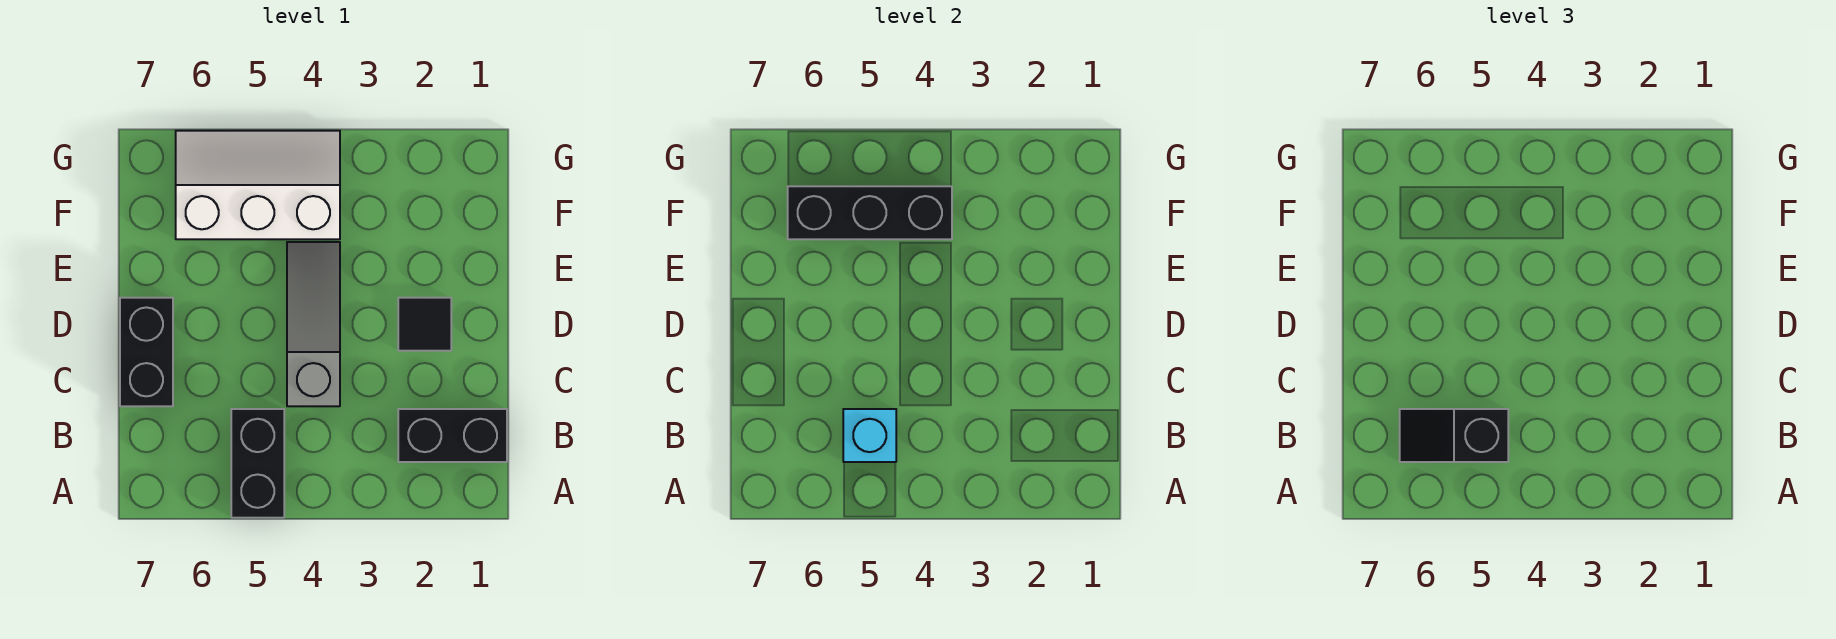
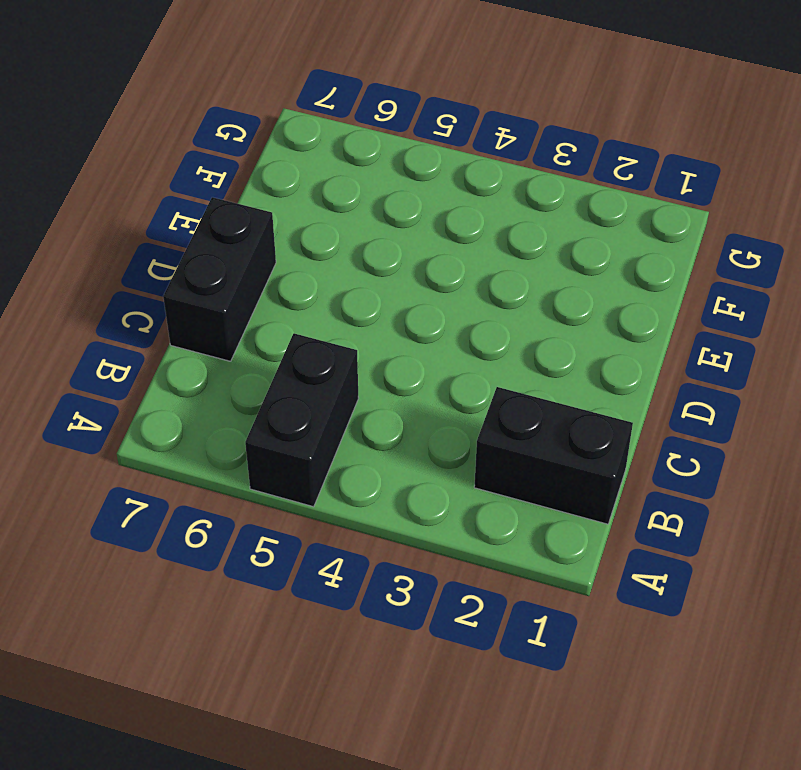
none -> grey slope C4:E4 level 1 top C
none -> black tile D2 level 1

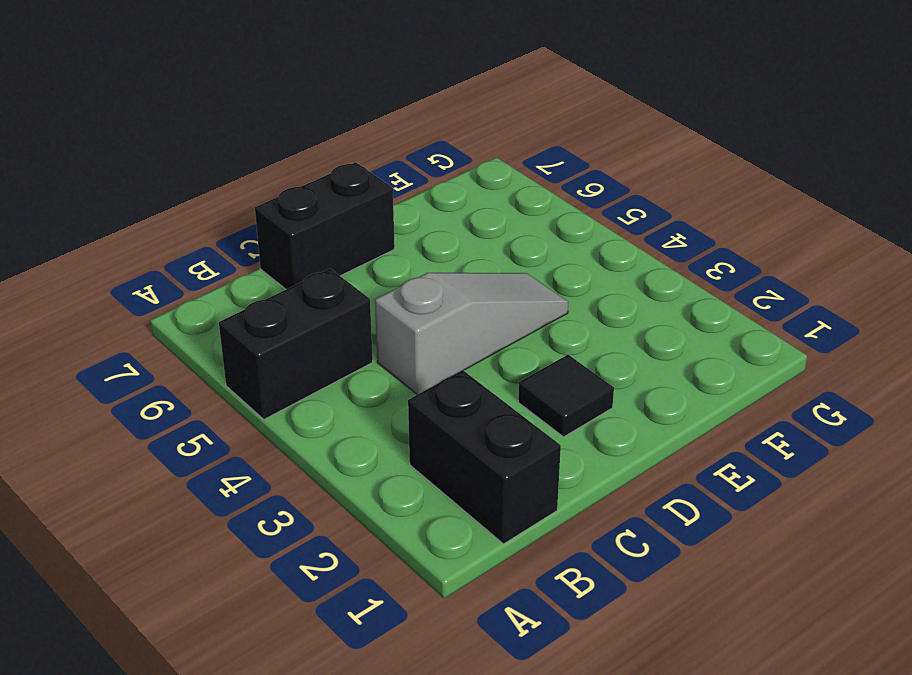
none -> white slope F4:G6 level 1 top F
none -> cyan brick B5 level 2

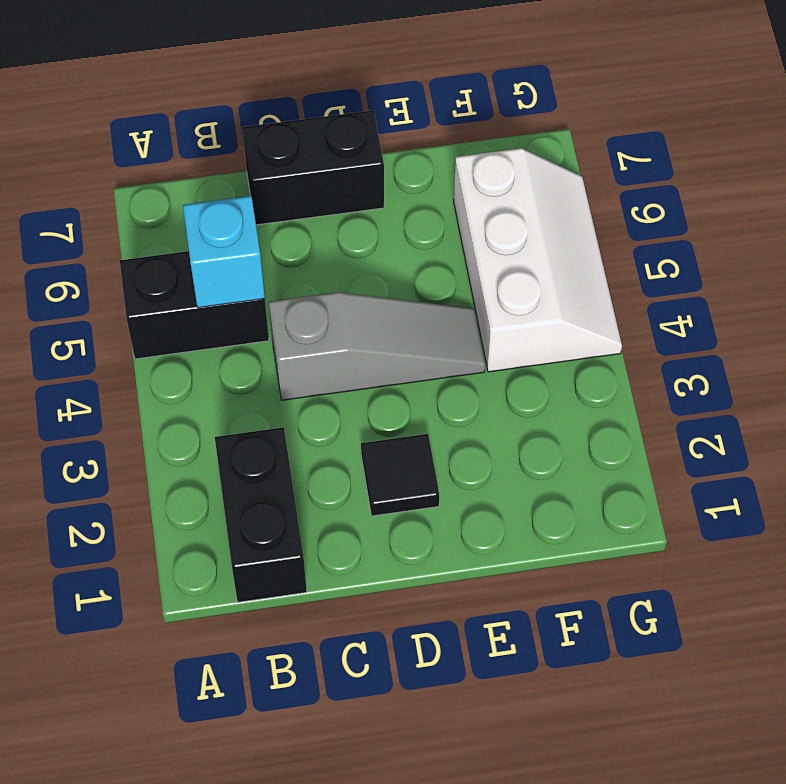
none -> black brick F4:F6 level 2
none -> black slope B5:B6 level 3 top 5

